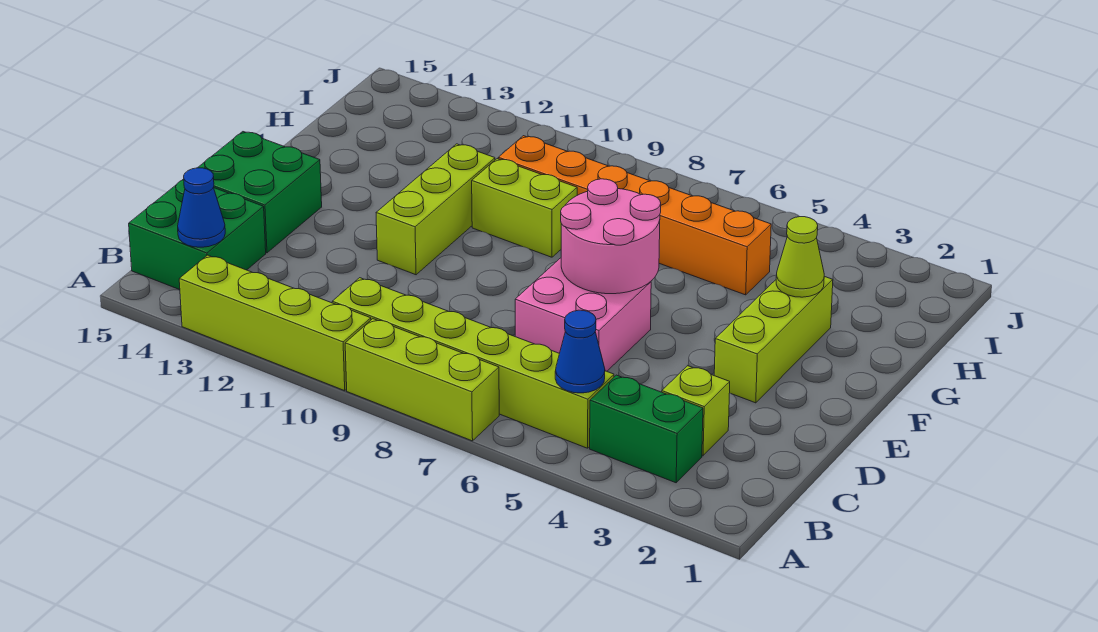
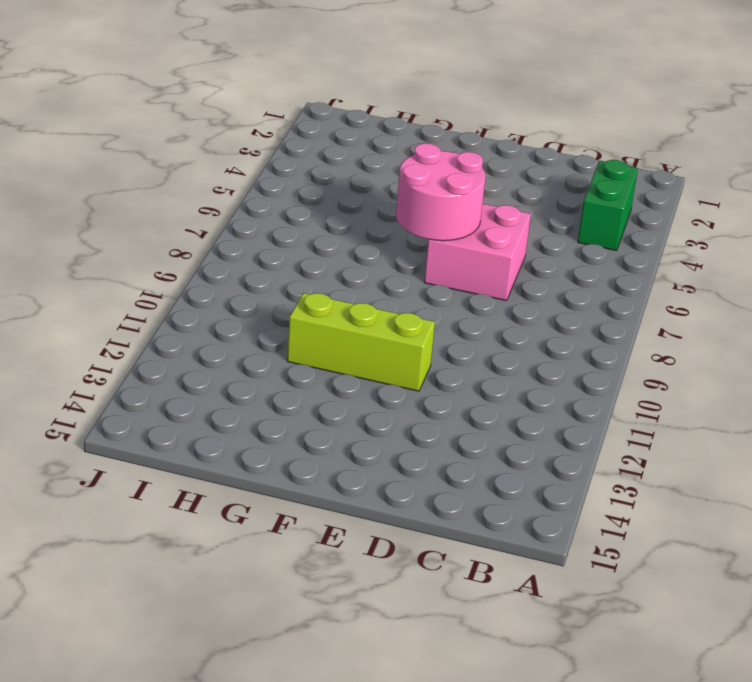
none -> lime brick A7:A9 level 1
none -> lime brick A10:A13 level 1
none -> lime brick B5:B10 level 1

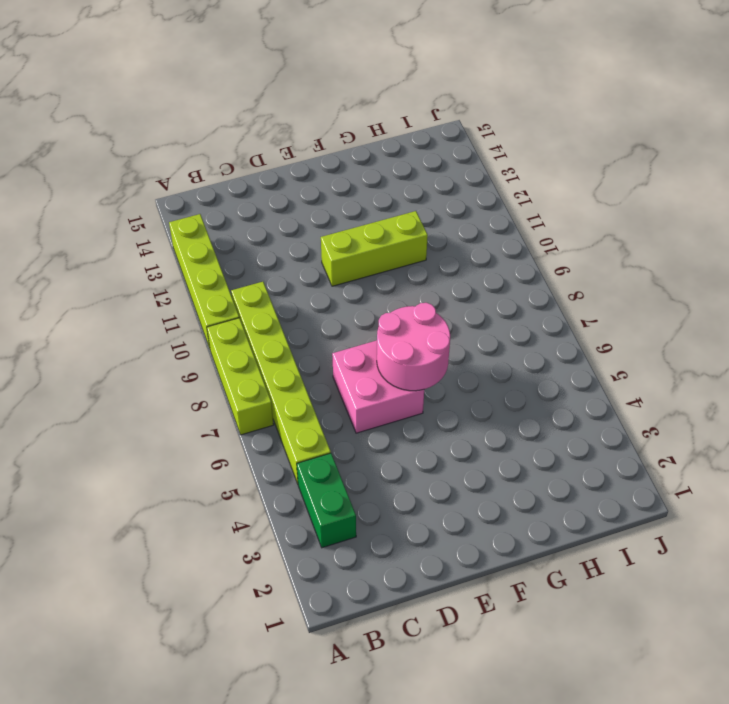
none -> green brick B14:C15 level 1
none -> lime brick C3 level 1
none -> green brick D14:E15 level 1

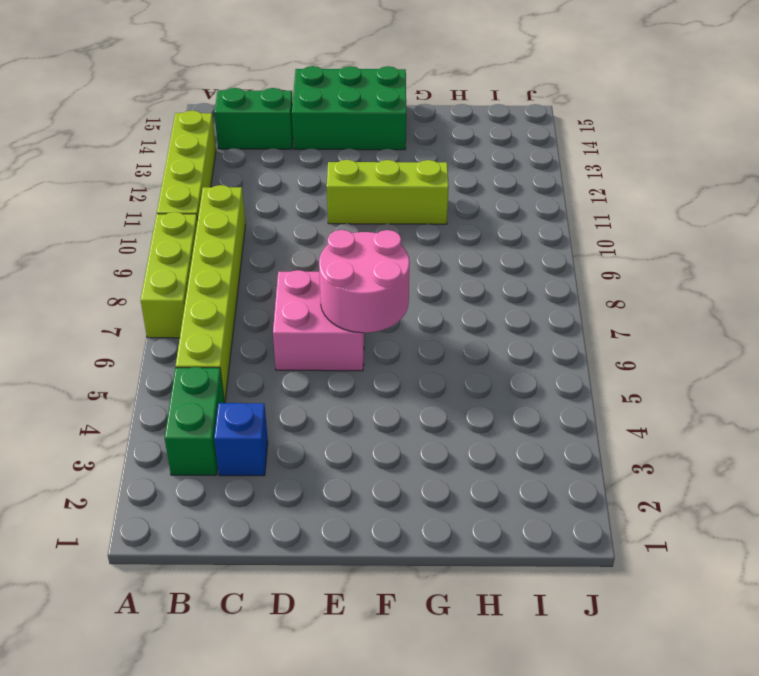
green brick B14:C14 level 1 -> green brick B14:C15 level 1
blue brick C3 level 1 -> lime brick C3 level 1
green brick D14:F15 level 1 -> green brick D14:E15 level 1
none -> lime brick E3:G3 level 1
none -> lime brick G9:G10 level 1
none -> orange brick H5:H10 level 1

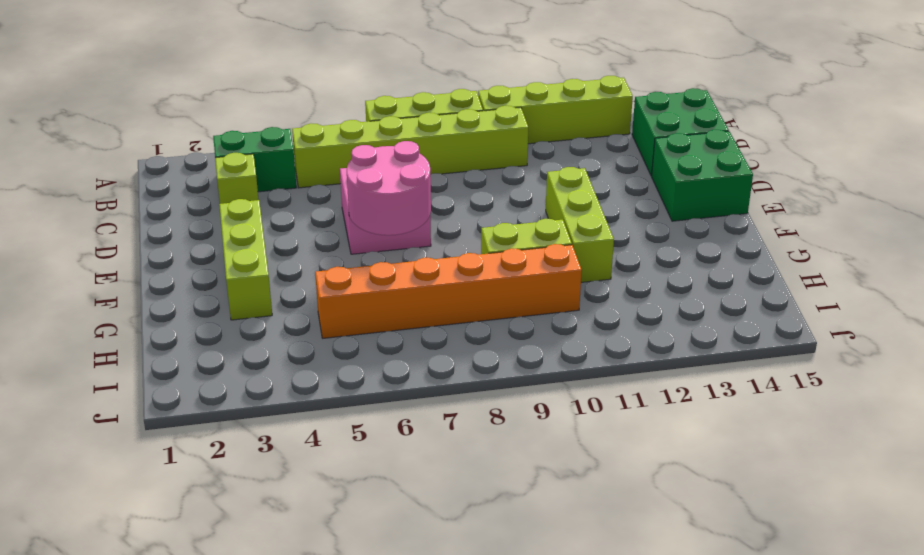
none -> blue cone B5 level 2
none -> blue cone B14 level 2
none -> lime cone G3 level 2

